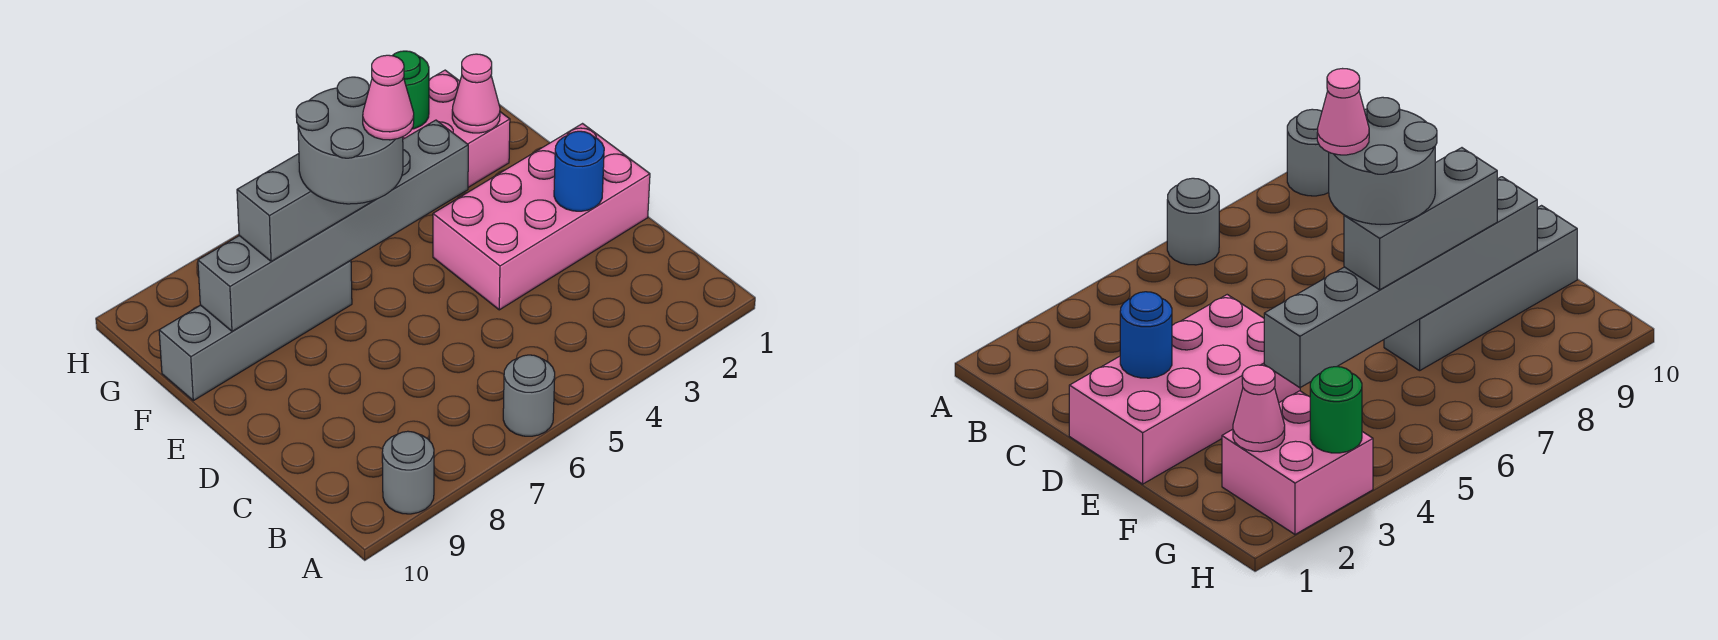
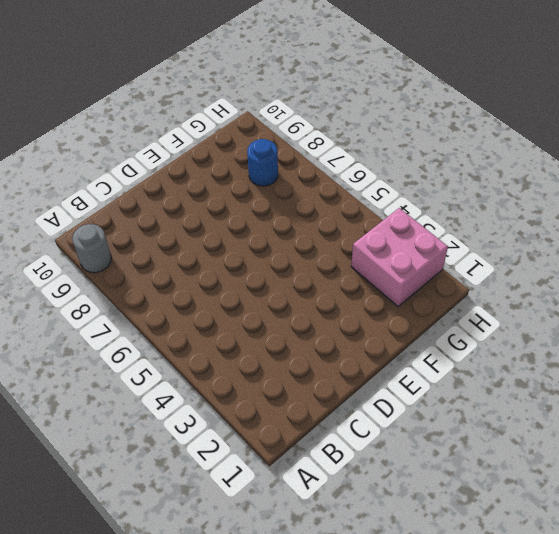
blue round brick G8 level 1 -> blue round brick D2 level 2
none -> grey round brick A6 level 1
none -> pink brick D1:E4 level 1
none -> grey brick F7:F10 level 1

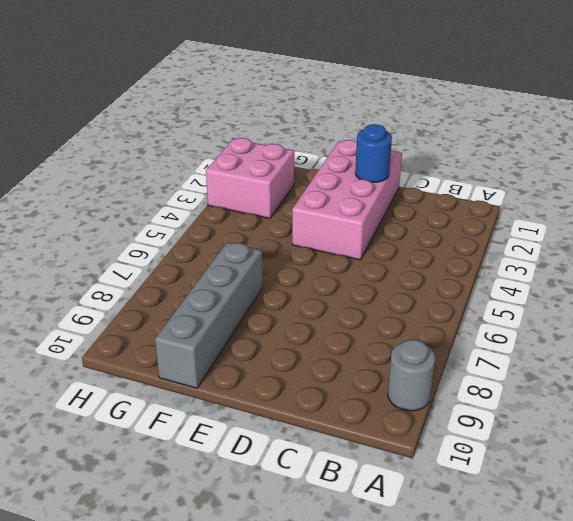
none -> grey round brick A6 level 1
none -> grey brick F4:F9 level 2
none -> pink cone G2 level 2

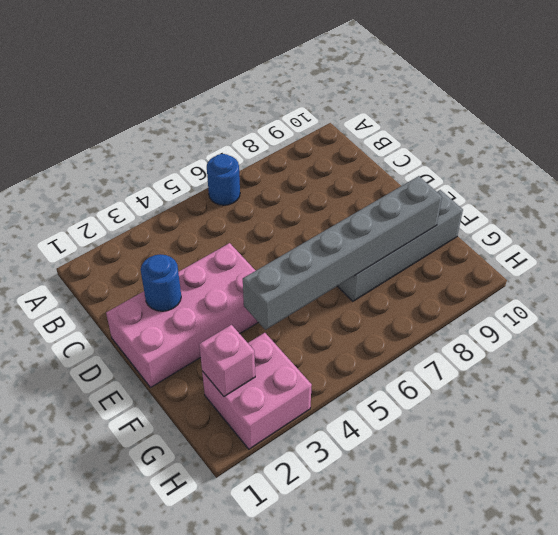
blue round brick A6 level 1 -> grey round brick A6 level 1
pink brick G2 level 2 -> pink cone G2 level 2
none -> grey round brick A9 level 1
none -> green round brick H3 level 2
none -> grey brick F6:F8 level 3

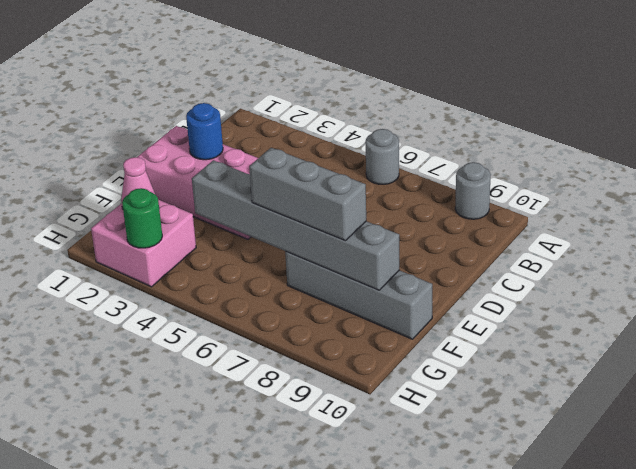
none -> grey round brick E6:F7 level 4
none -> pink cone E6 level 5

